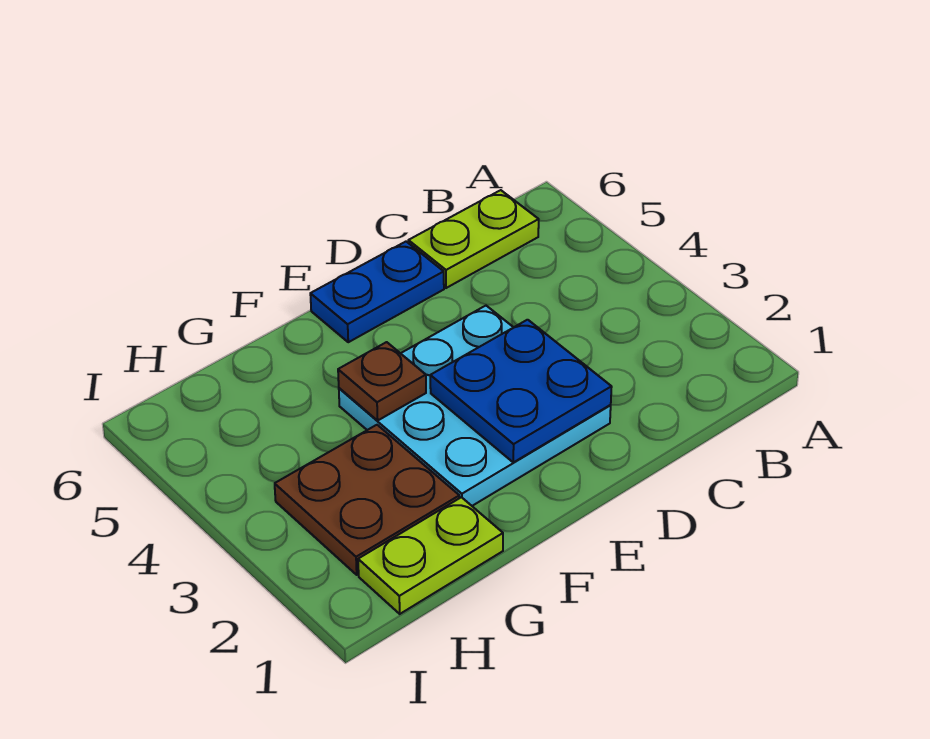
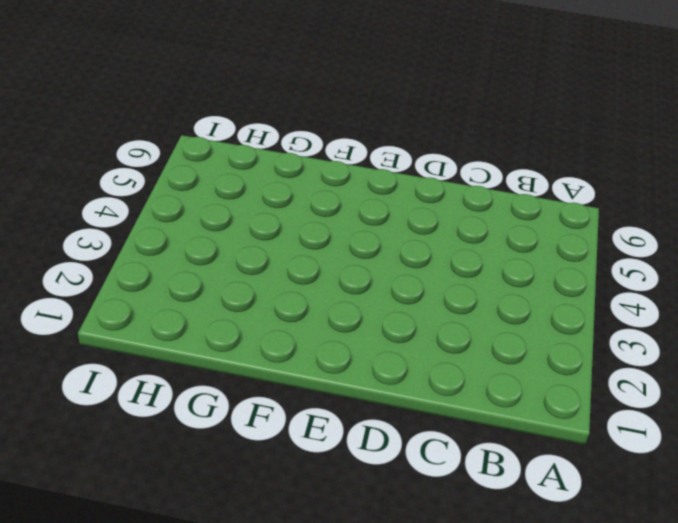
none -> lime plate B6:C6 level 1
none -> cyan plate D2:F4 level 1

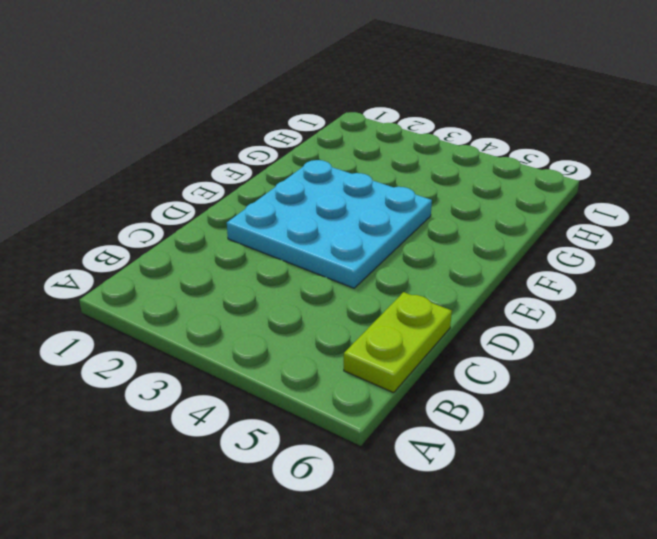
none -> blue plate D6:E6 level 1
none -> lime plate G1:H1 level 1

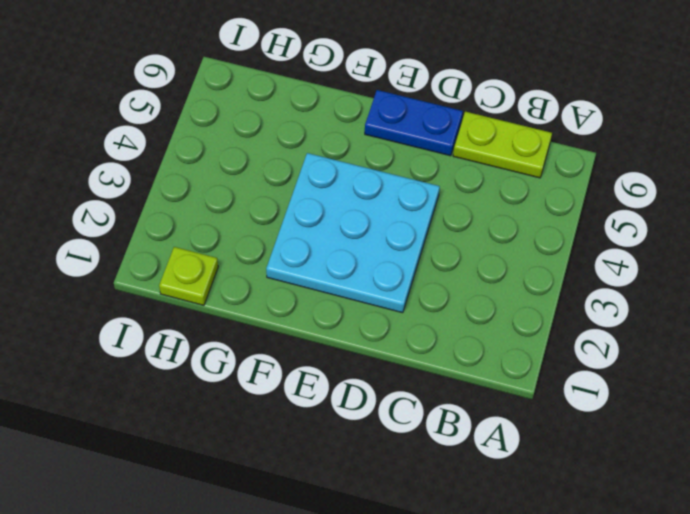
lime plate H1 level 1 -> lime plate G1:H1 level 1
none -> brown plate G2:H3 level 1
none -> blue plate D2:E3 level 2

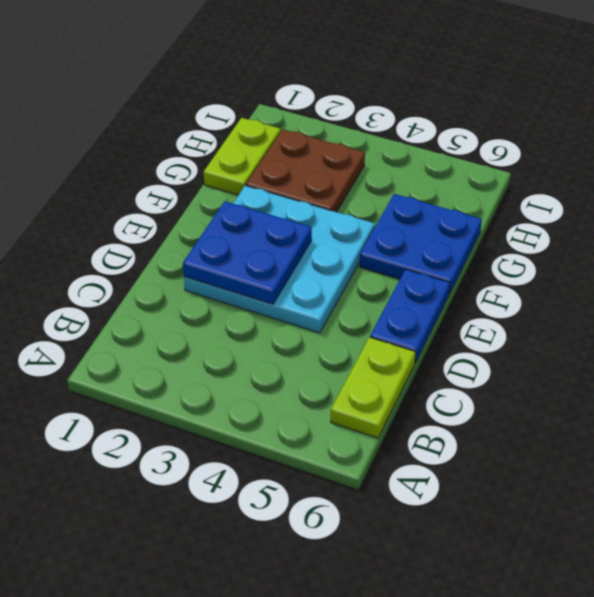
blue plate F5:G6 level 1 -> none
none -> brown plate F4 level 2

